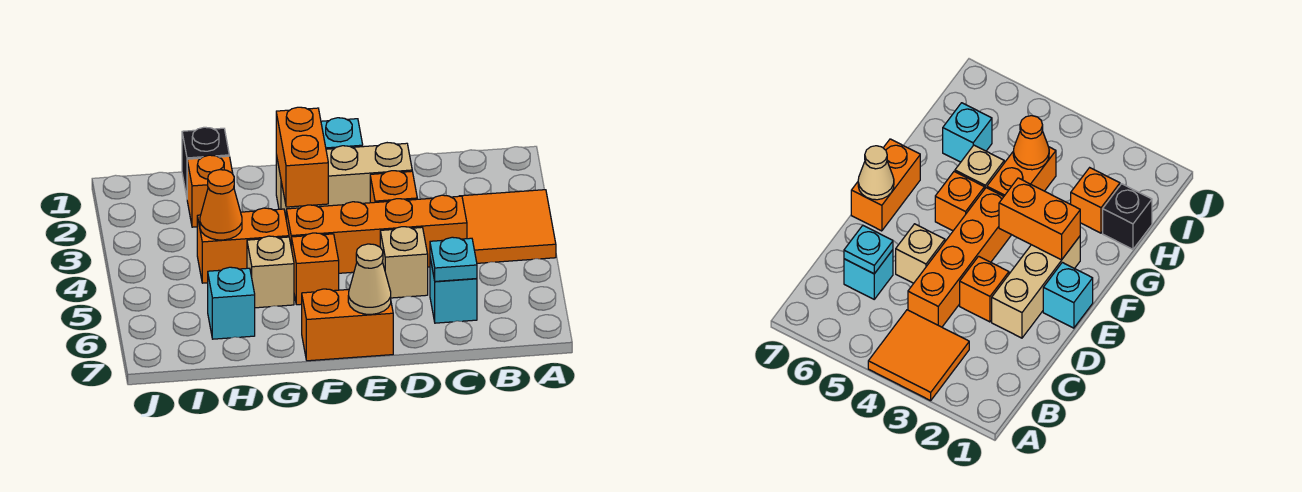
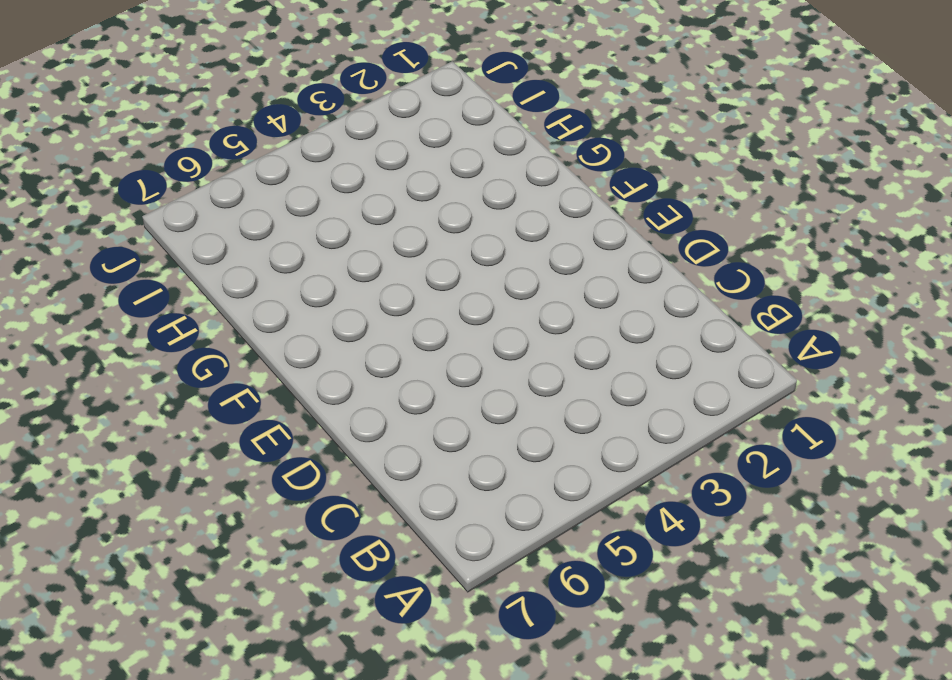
none -> orange tile A3:B4 level 1
none -> orange brick C4:F4 level 1
none -> cyan brick C6 level 1

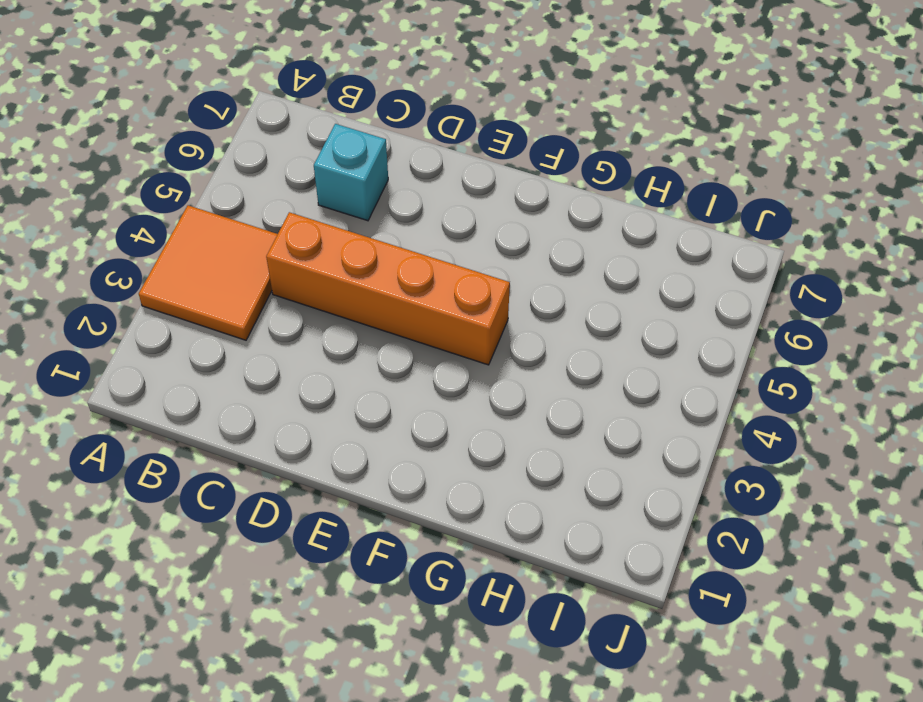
none -> tan brick D2:F2 level 1
none -> orange brick D3 level 1
none -> tan brick D5 level 1

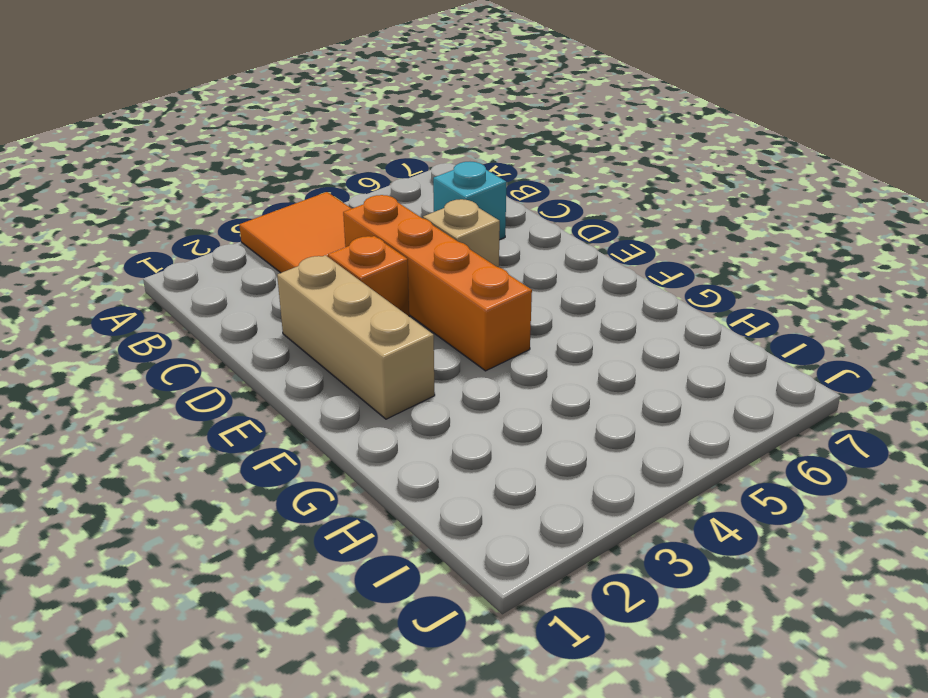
none -> cyan brick E1 level 1
none -> orange brick E7:F7 level 1
none -> orange brick F5 level 1

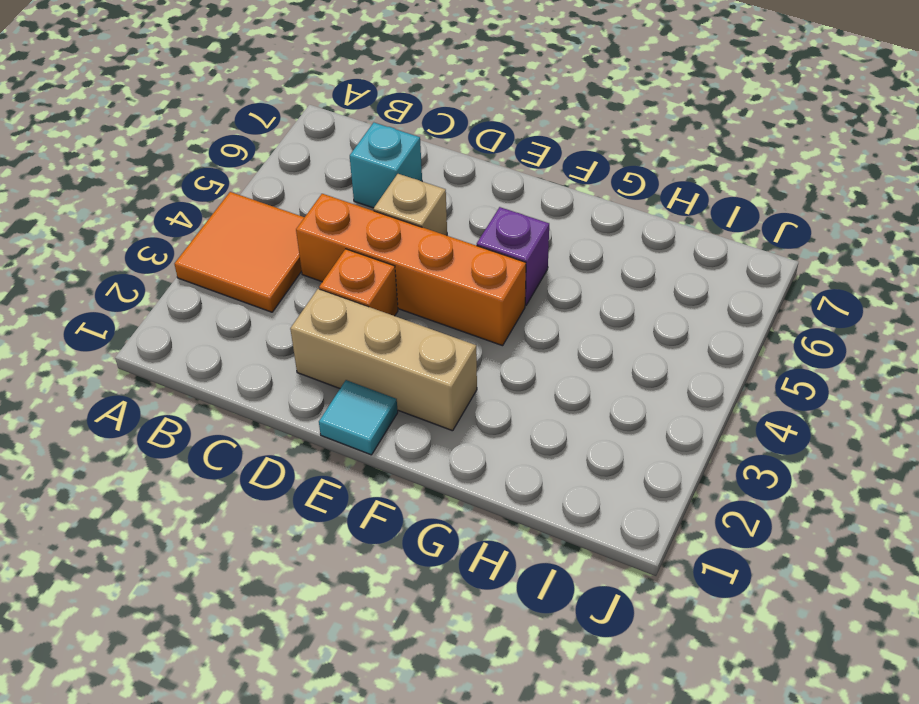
cyan tile E1 level 1 -> cyan brick E1 level 1
purple brick F5 level 1 -> orange brick F5 level 1
none -> orange brick E7:F7 level 1
none -> orange brick G4:H4 level 1
none -> tan brick G5 level 1

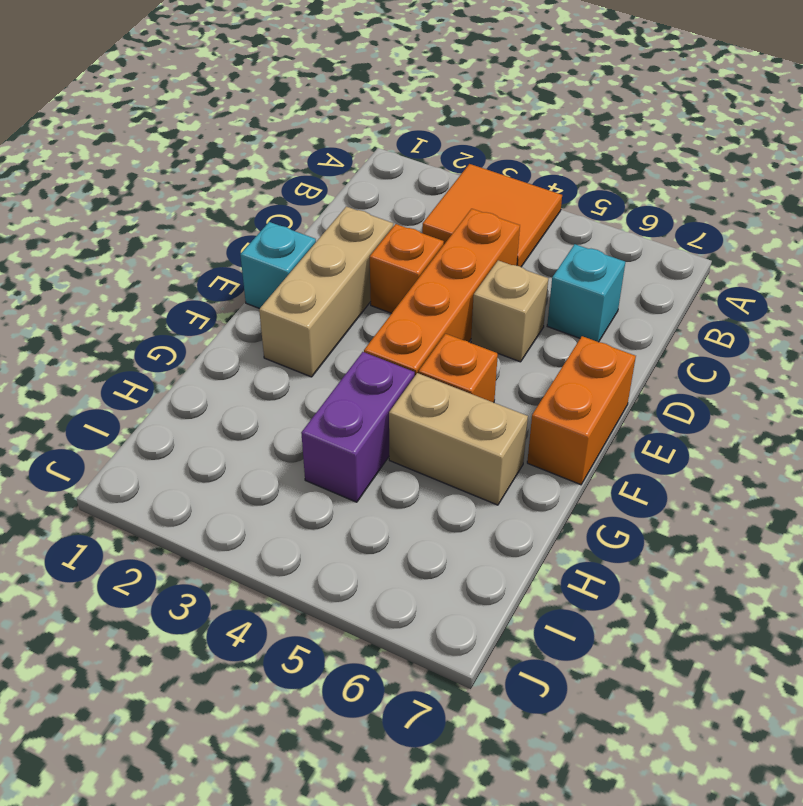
purple brick G4:H4 level 1 -> orange brick G4:H4 level 1
tan brick G5:G6 level 1 -> tan brick G5 level 1
none -> black brick H1 level 1
none -> orange brick H2 level 1
none -> cyan brick H6 level 1

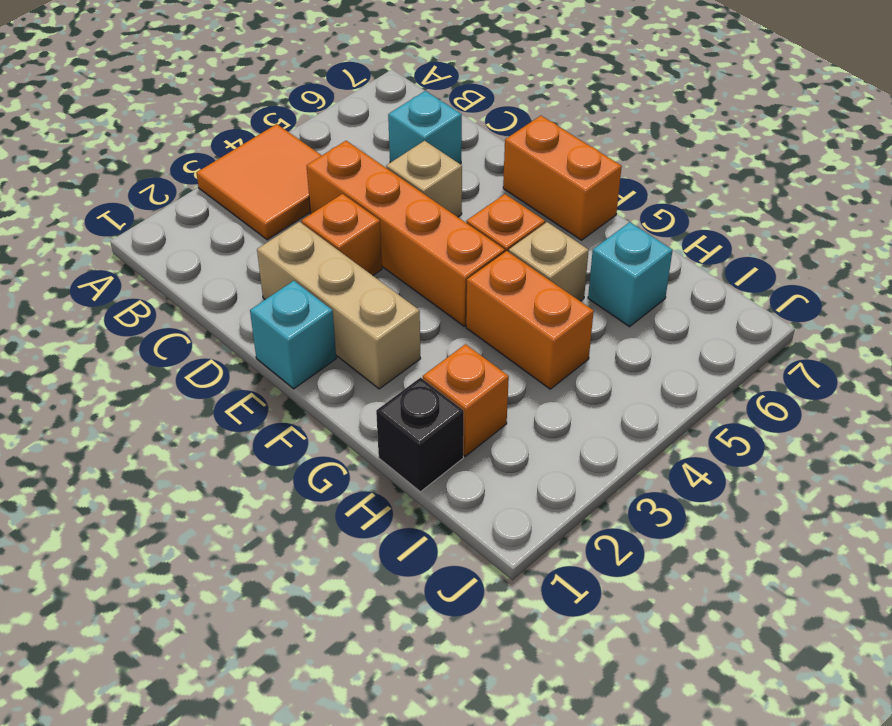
none -> cyan plate C6 level 2
none -> tan cone E7 level 2
none -> orange brick F2:F3 level 2

